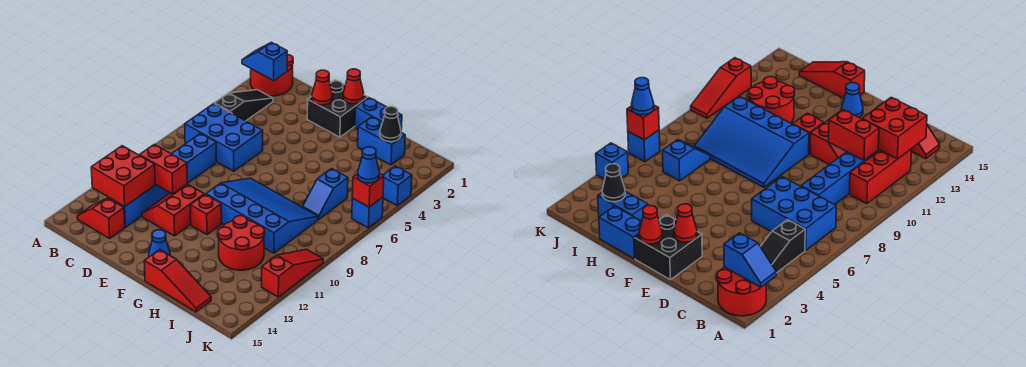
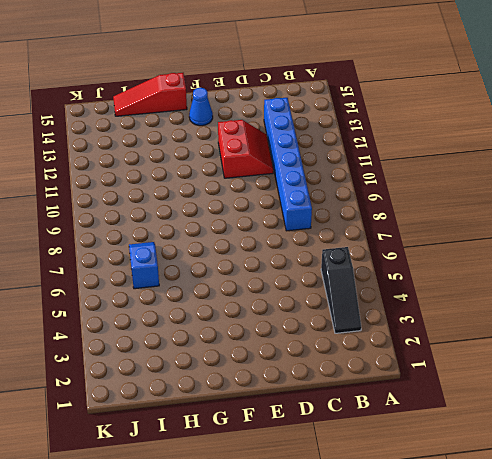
none -> red round brick A1:B2 level 1
none -> blue brick B6:D7 level 1
none -> red brick B10:B12 level 1

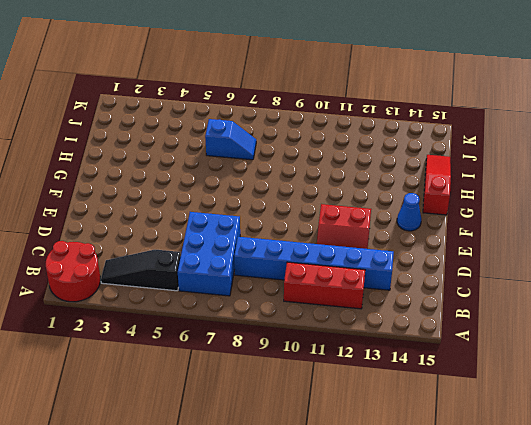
none -> red slope B14:C14 level 1 top C
none -> black brick E1:F2 level 1
none -> blue slope F8:I10 level 1 top 10

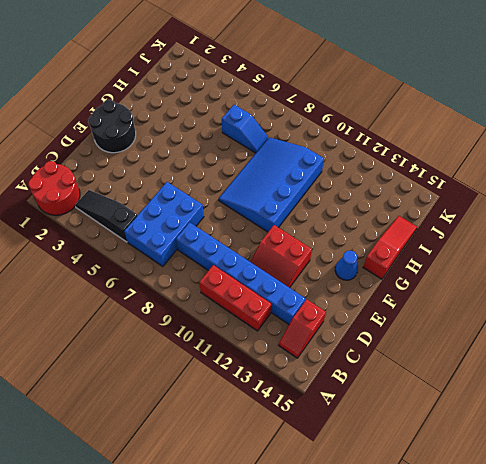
black round brick E1:F2 level 1 -> black brick E1:F2 level 1
none -> red brick F11 level 1
none -> blue brick G1:H1 level 1
none -> blue brick H2:I2 level 1

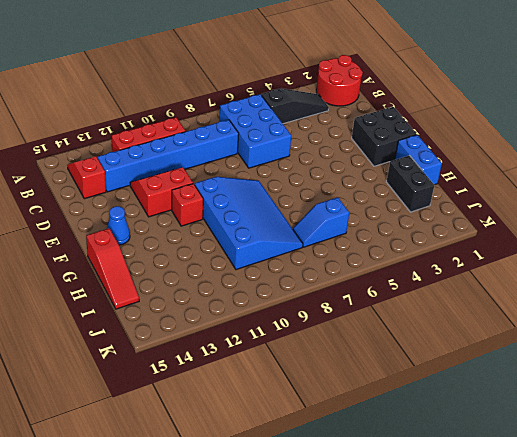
black brick H2:I2 level 1 -> blue brick H2:I2 level 1
none -> red round brick H11:I12 level 1
none -> blue brick K4 level 1
none -> blue brick K6 level 1

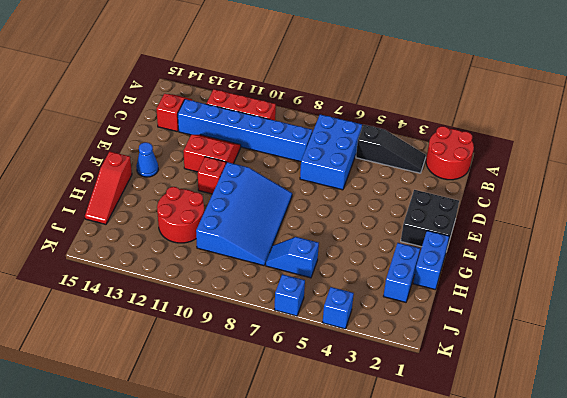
none -> red slope K10:K12 level 1 top 12
none -> blue slope A2:B2 level 2 top B
none -> red brick B12:C13 level 2

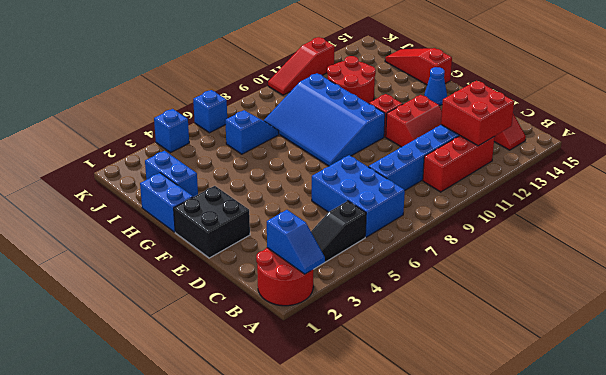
none -> red brick C11:D11 level 2
none -> red cone E2 level 2
none -> red cone F1 level 2

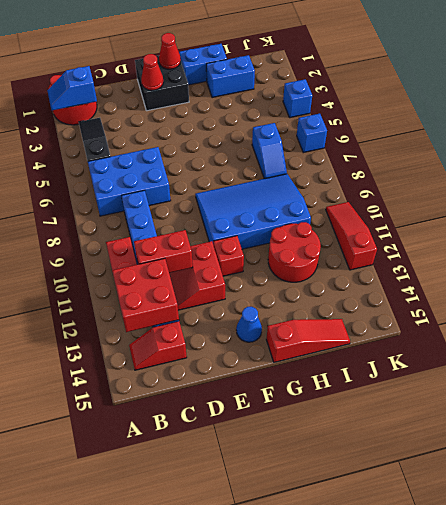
none -> black cone I2 level 2
none -> red brick K6 level 2
none -> blue cone K6 level 3

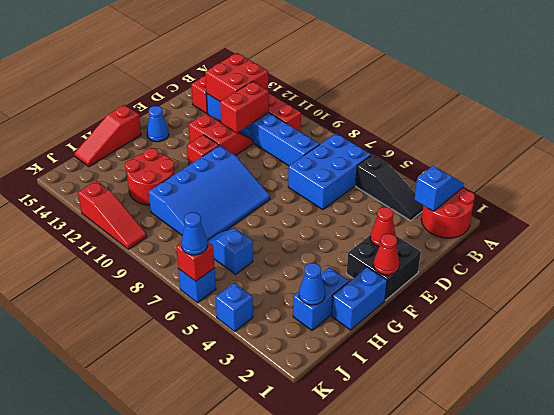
blue cone I2 level 2 -> black cone I2 level 2

